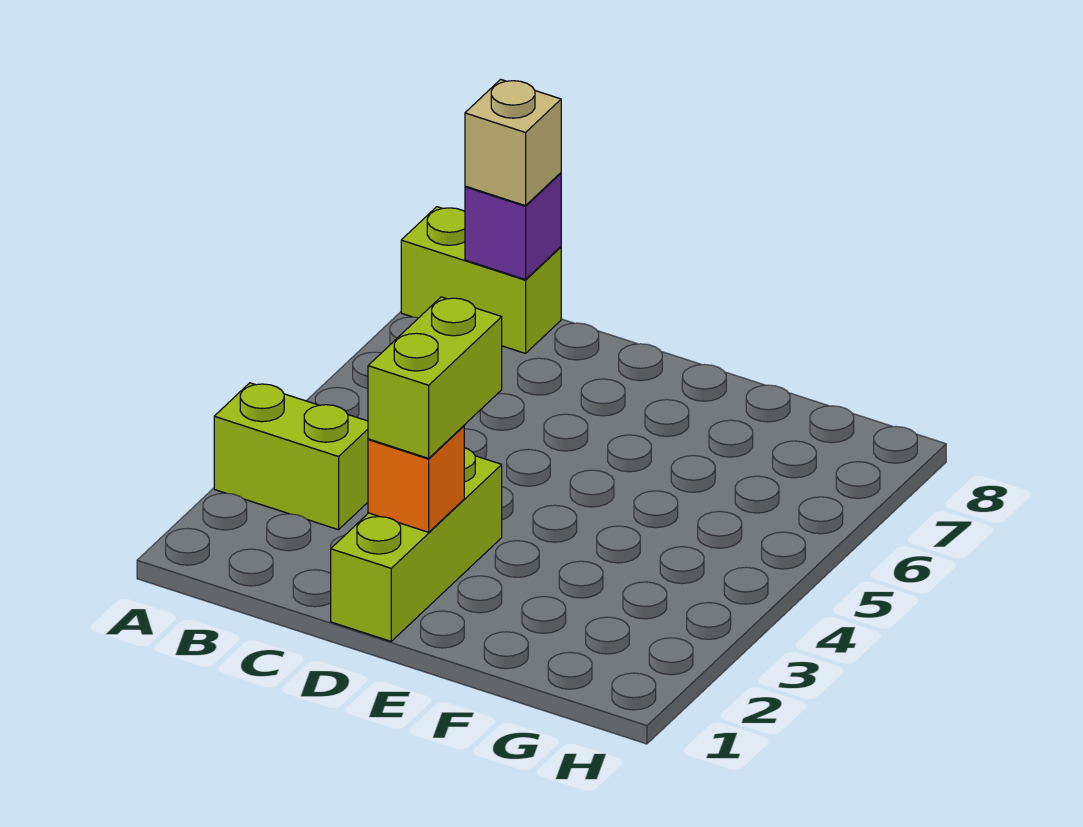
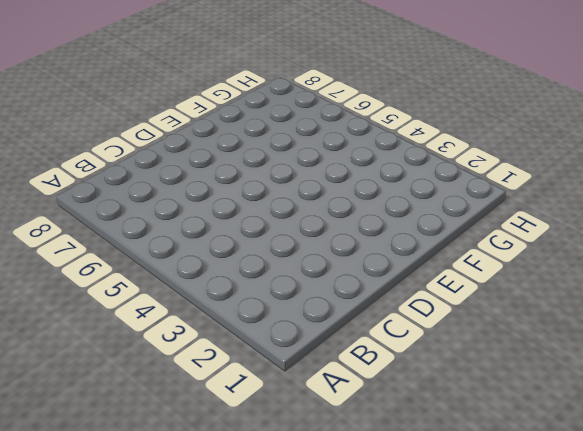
none -> lime brick A3:B3 level 1
none -> lime brick A8:B8 level 1

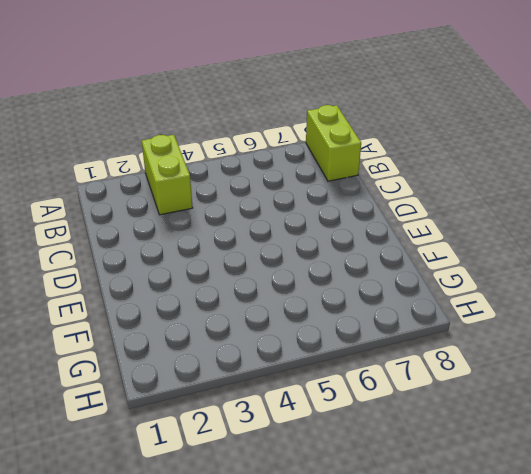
none -> lime brick D1:D3 level 1
none -> purple brick B8 level 2

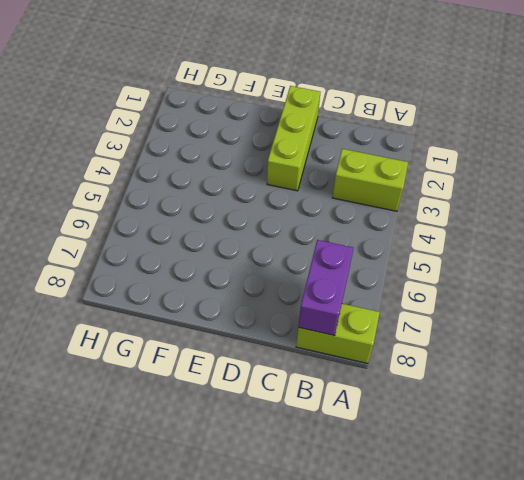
purple brick B7:B8 level 2 -> purple brick B8 level 2
none -> orange brick D2 level 2
none -> tan brick B8 level 3

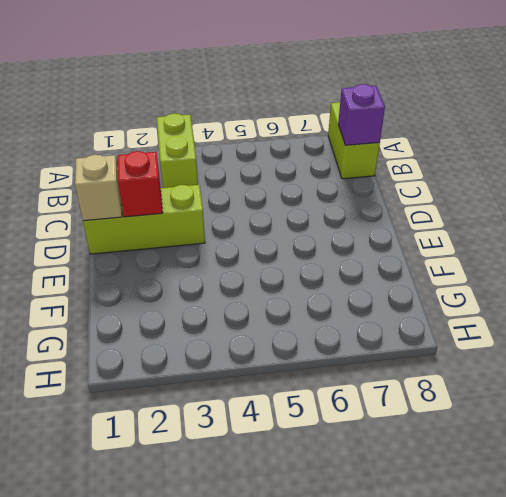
tan brick D1 level 2 -> tan brick B8 level 3
red brick D2 level 2 -> orange brick D2 level 2
none -> lime brick D2:D3 level 3

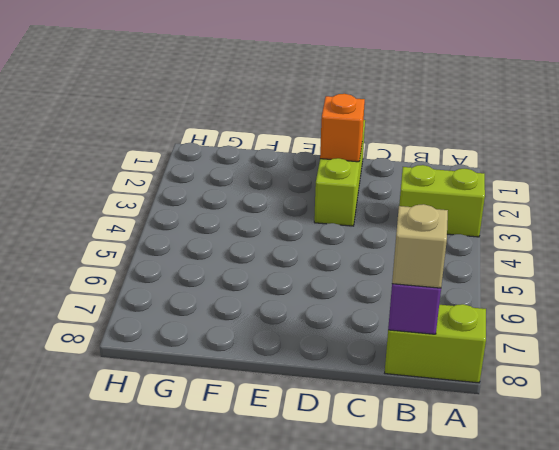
none -> lime brick D2:D3 level 3

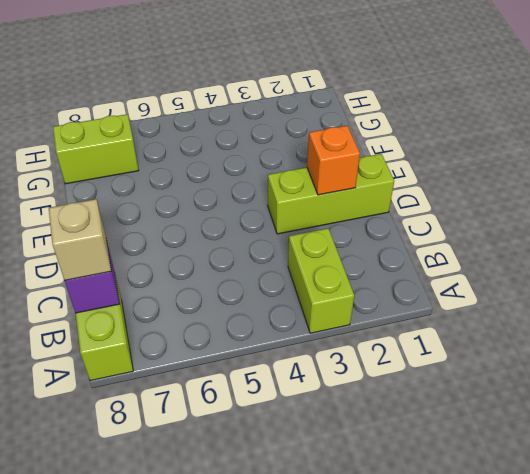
lime brick G7:G8 level 1 -> lime brick D2:D3 level 3

